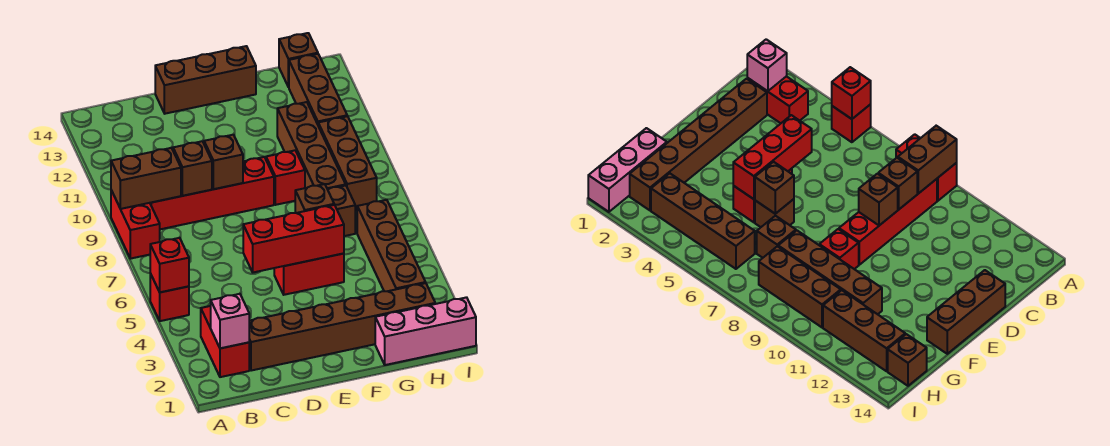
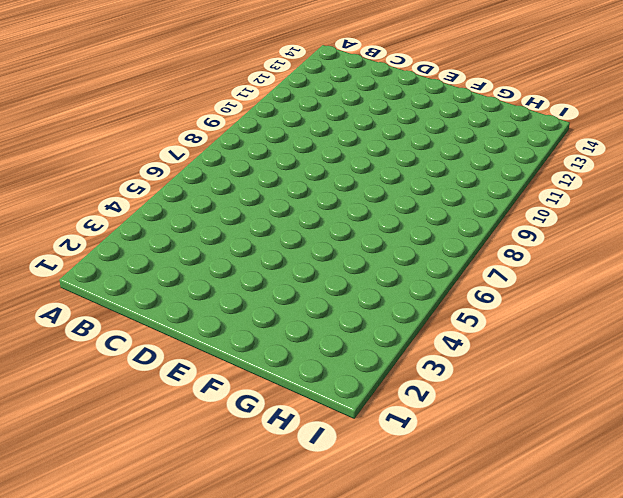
none -> red brick A5 level 1
none -> red brick A8:A9 level 1
none -> red brick B2:B3 level 1

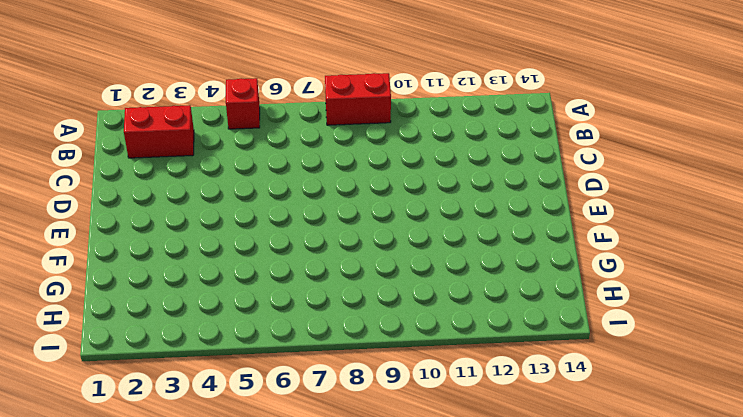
none -> red brick B9:E9 level 1
none -> brown brick C2:H2 level 1
none -> brown brick D14:F14 level 1

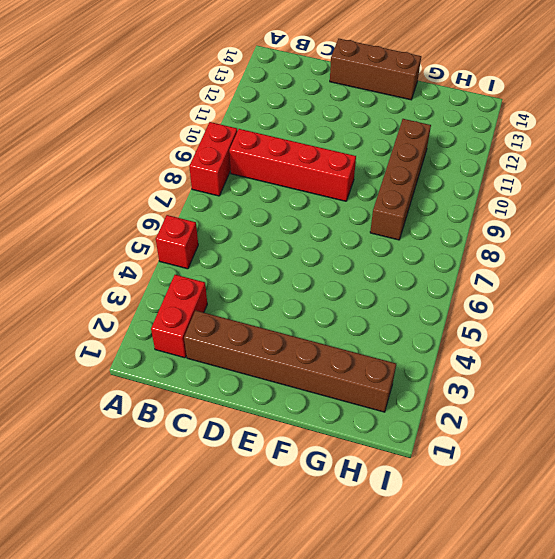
none -> red brick E5:F5 level 1
none -> brown brick F6 level 1
none -> red brick F9 level 1

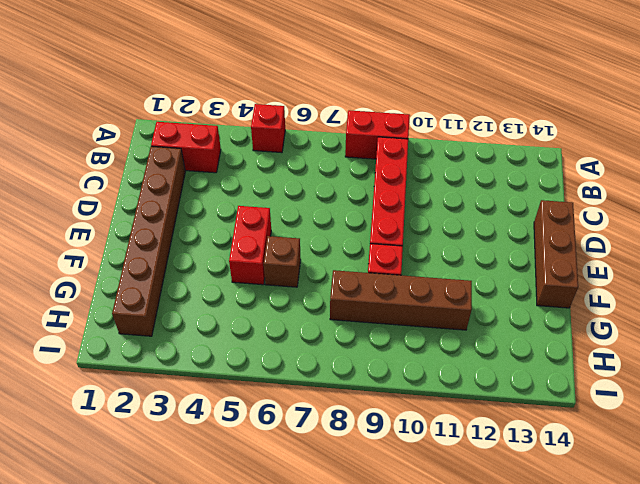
none -> pink brick G1:I1 level 1
none -> brown brick G7 level 1
none -> brown brick H3:H6 level 1

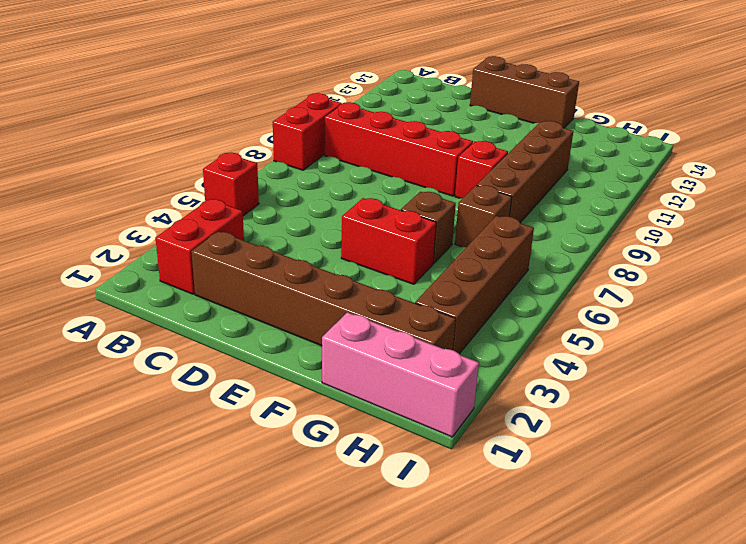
none -> brown brick H8:H10 level 1
none -> brown brick H11:H13 level 1
none -> brown brick H14 level 1

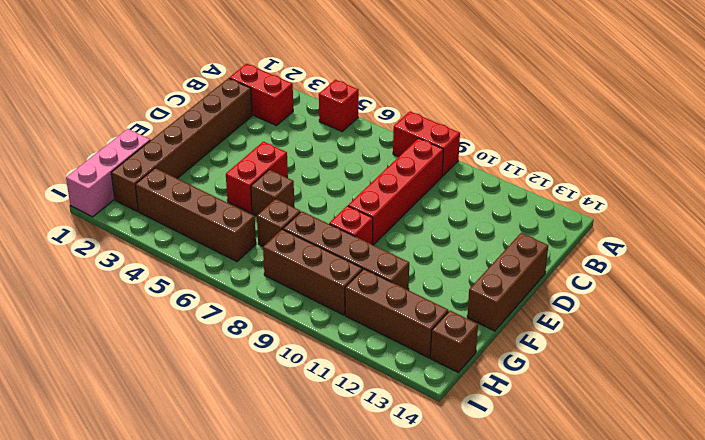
none -> red brick A5 level 2
none -> brown brick A9:B9 level 2
none -> pink brick B2 level 2

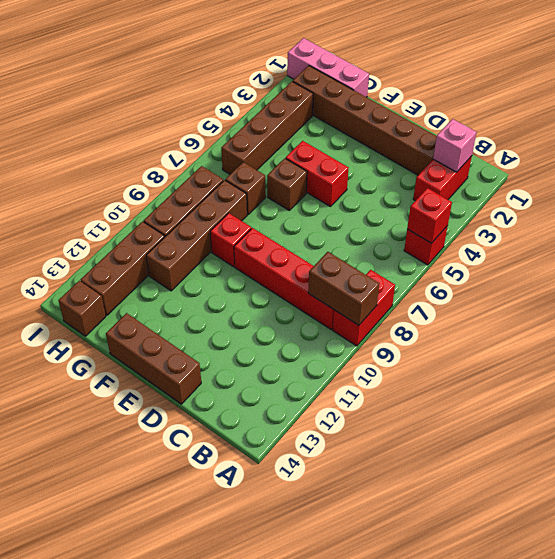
none -> brown brick C9 level 2
none -> red brick D5:F5 level 2
none -> brown brick D9 level 2

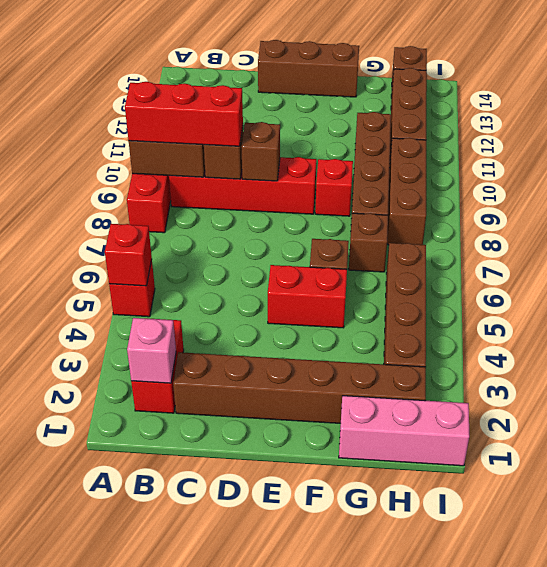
red brick A9:C9 level 3 -> red brick D5:F5 level 2
none -> brown brick F6 level 2

